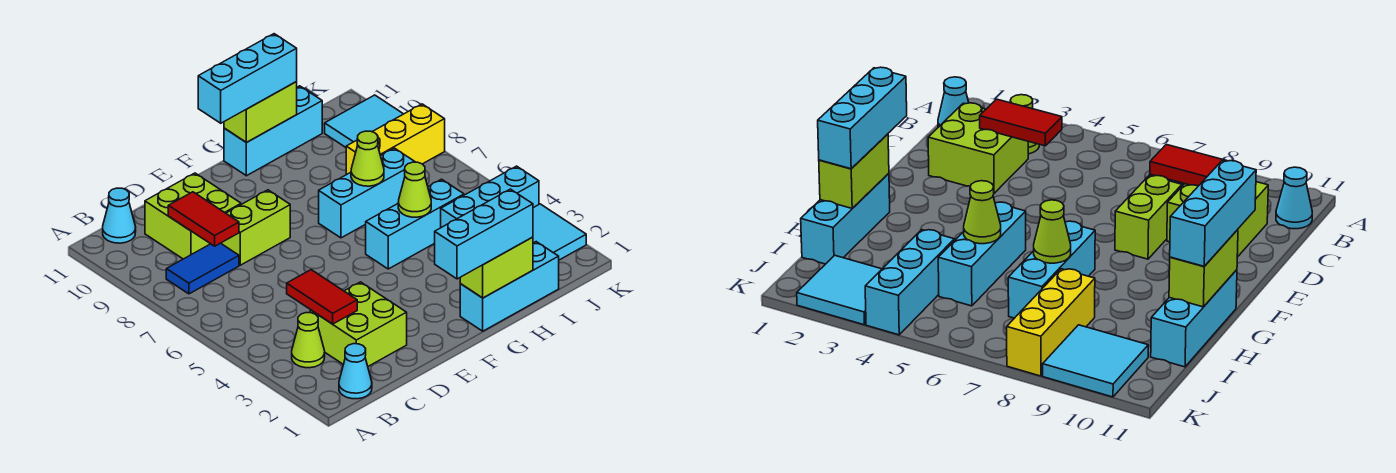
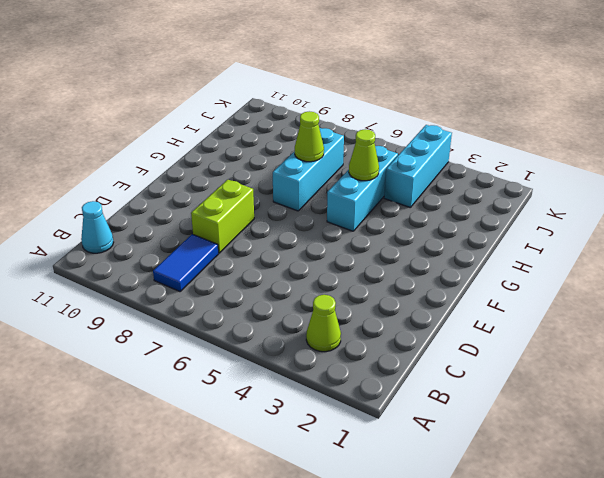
none -> cyan cone B1 level 1
none -> lime brick C2:D3 level 1
none -> lime brick C9:D10 level 1

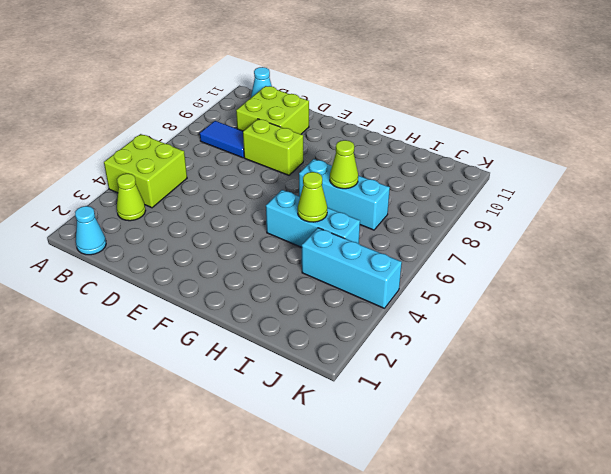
lime brick A4:B5 level 1 -> lime brick C2:D3 level 1
none -> cyan brick G1:I1 level 1
none -> cyan brick G11:I11 level 1
none -> yellow brick I8:K8 level 1

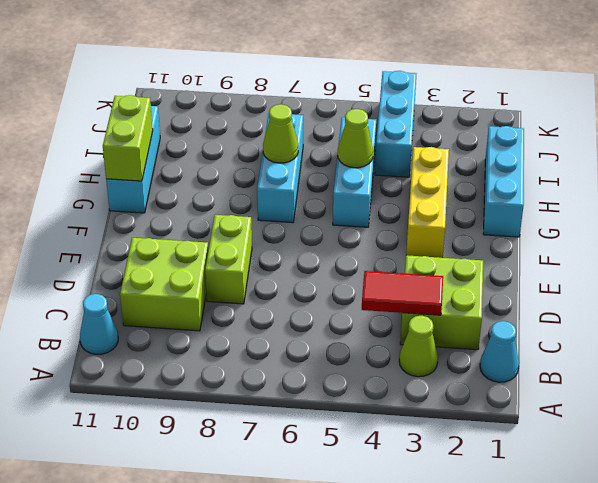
yellow brick F3:H3 level 1 -> yellow brick I8:K8 level 1
none -> blue tile B8:C8 level 1
none -> cyan tile J2:K3 level 1
none -> cyan tile J9:K10 level 1

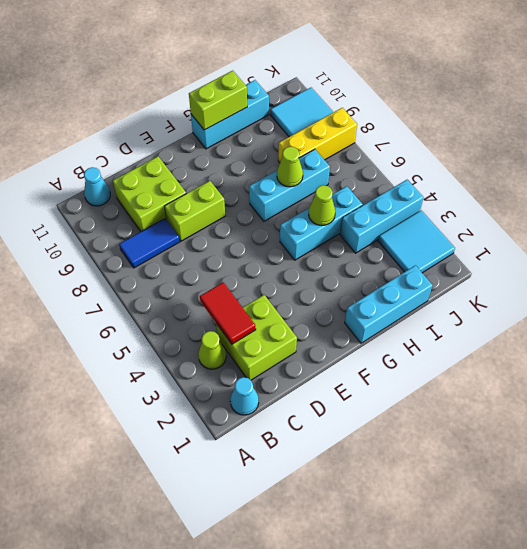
none -> red tile C8:C9 level 2
none -> lime brick G1:H1 level 2
none -> cyan brick F1:H1 level 3

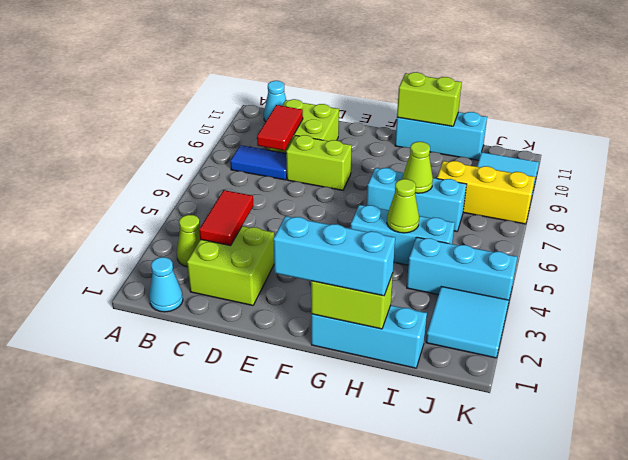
none -> cyan brick F11:H11 level 3

